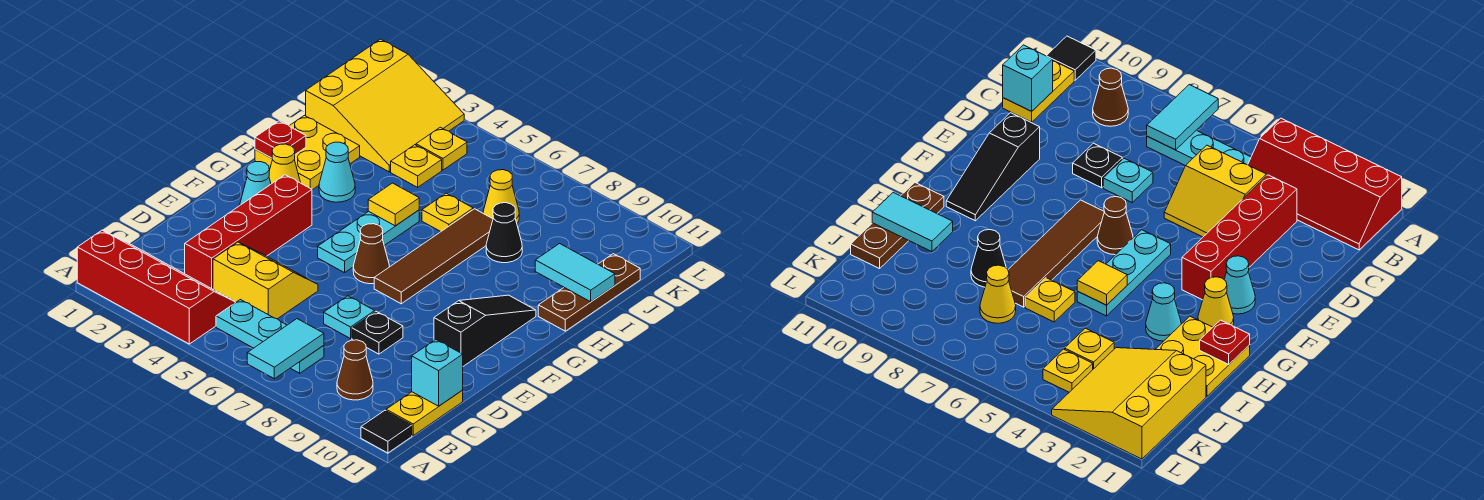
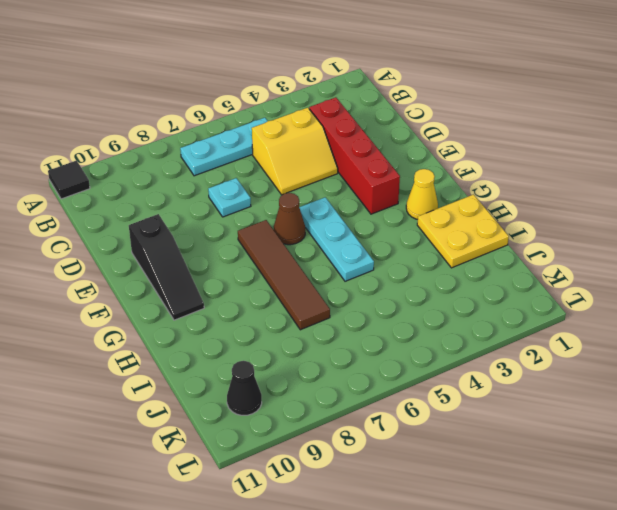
black cone K10 level 1 -> black cone I8 level 1
none -> red slope A1:B4 level 1 top A
none -> brown cone B9 level 1
none -> yellow plate B11:C11 level 1

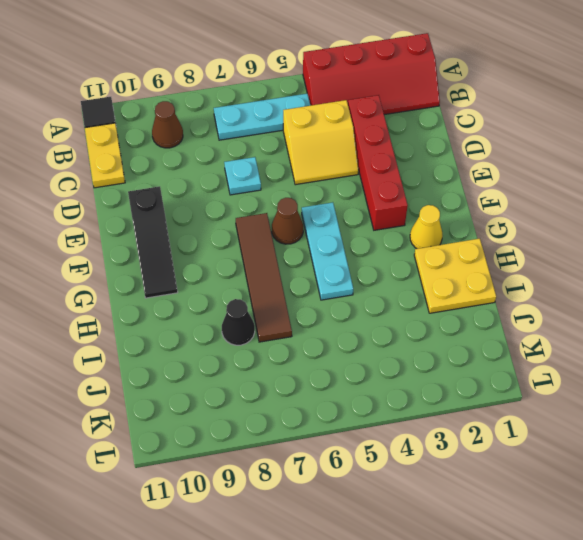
none -> black plate D8 level 1
none -> cyan cone F2 level 1
none -> cyan cone H3 level 1

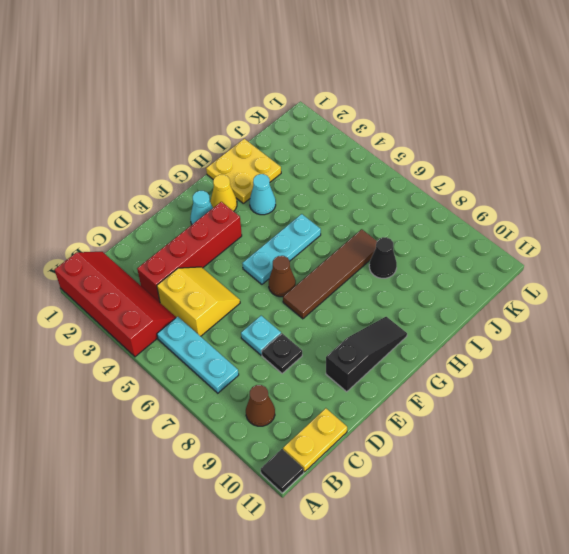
none -> brown plate H11:J11 level 1
none -> yellow plate I6 level 1
none -> yellow slope J1:L3 level 1 top 1

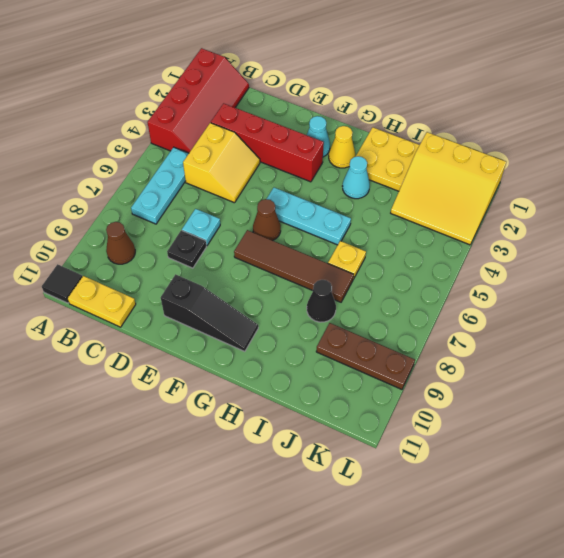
brown plate J9:L9 level 1 -> brown plate H11:J11 level 1
none -> yellow plate J4 level 1
none -> yellow cone J7 level 1
none -> yellow plate K4 level 1

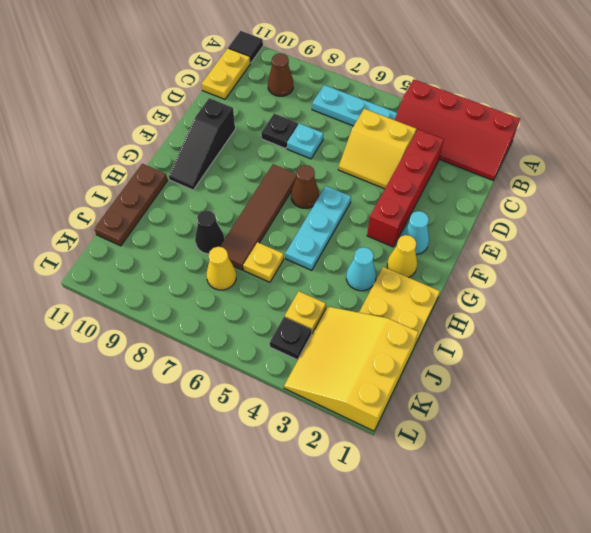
black plate K4 level 1 -> yellow plate K4 level 1
none -> cyan tile A7:B7 level 2
none -> cyan brick C11 level 2
none -> red plate H1 level 2

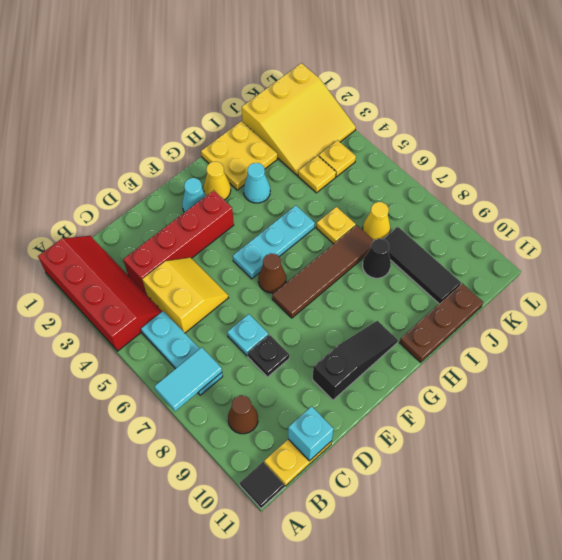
black tile J8:J10 level 1 -> none
none -> red plate H1 level 2
none -> yellow tile H5 level 2
none -> cyan tile I10:I11 level 2

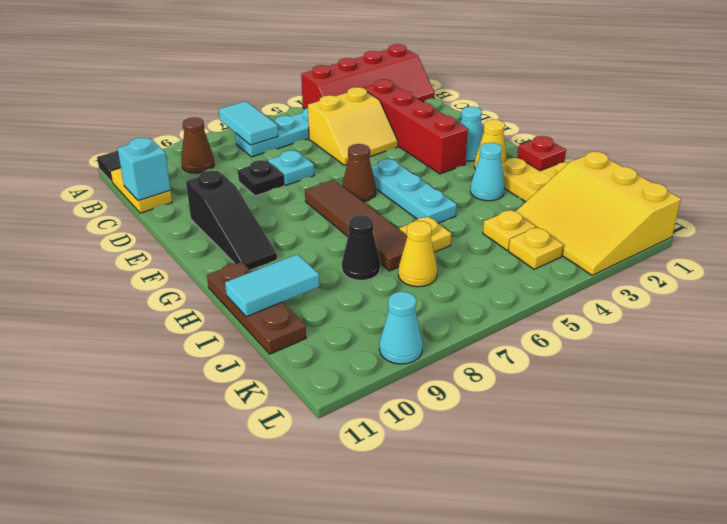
cyan cone L9 level 1 -> none
none -> yellow tile H5 level 2

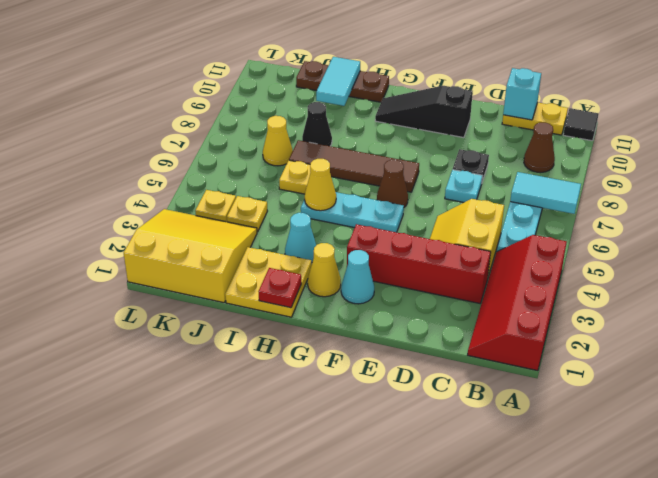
yellow cone H5 level 2 -> yellow tile H5 level 2

